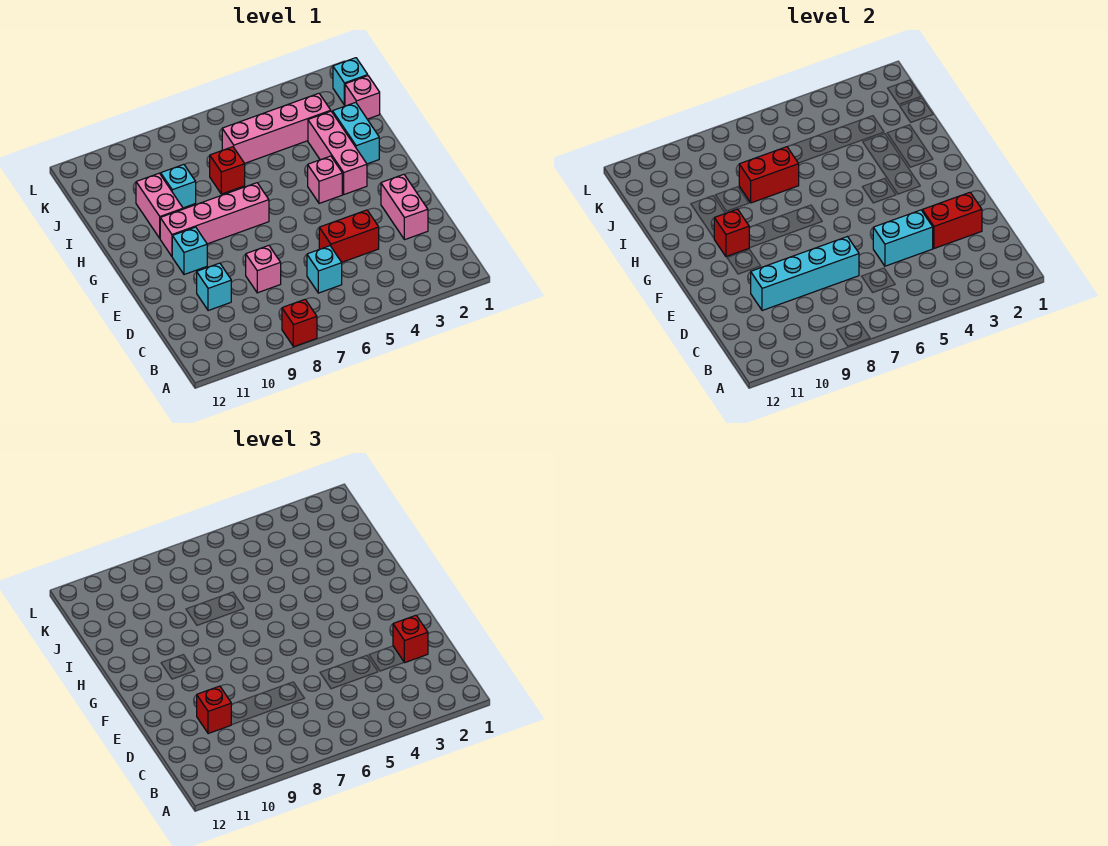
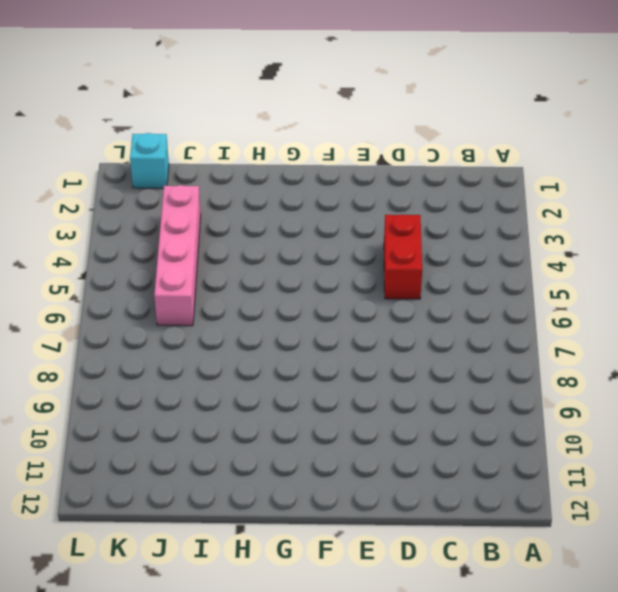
none -> red brick A8 level 1
none -> cyan brick C6 level 1
none -> pink brick D2:E2 level 1

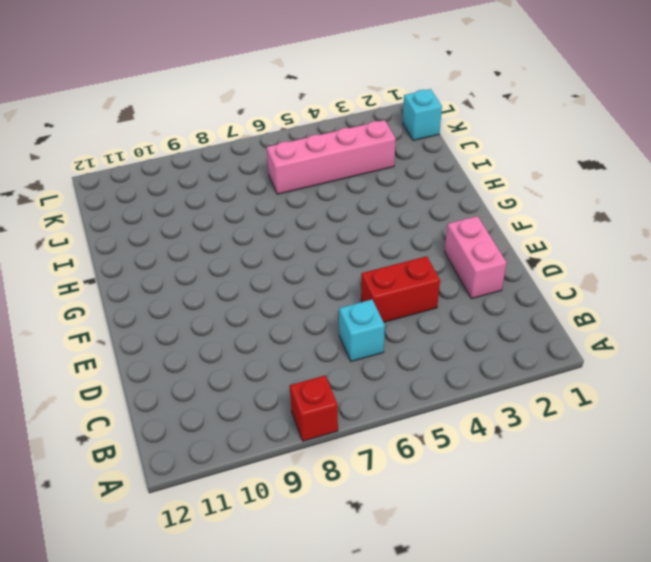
none -> pink brick D8 level 1
none -> cyan brick D10 level 1
none -> cyan brick F10 level 1

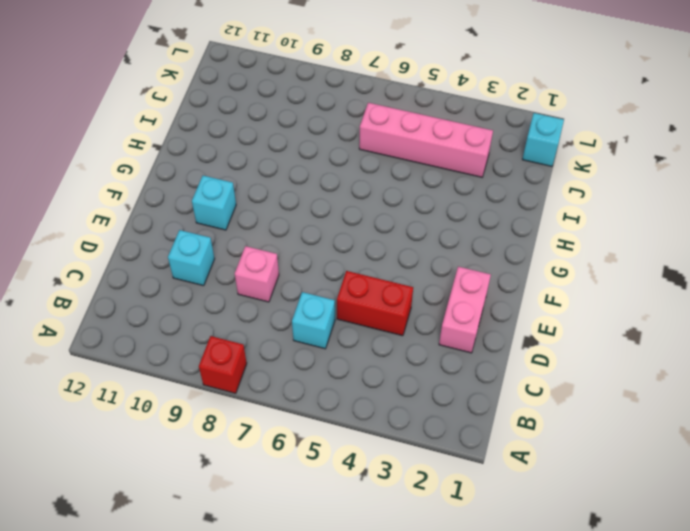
none -> pink brick G3:I3 level 1
none -> pink brick G4 level 1
none -> pink brick G7:G10 level 1

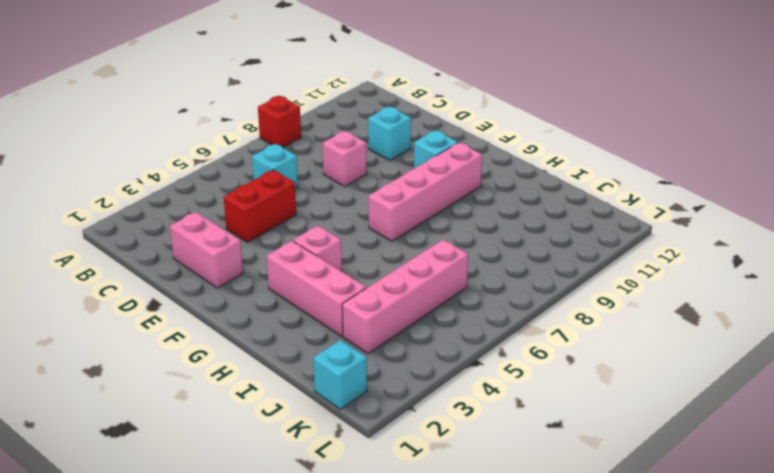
none -> cyan brick H2:I2 level 1
none -> pink brick H10:I10 level 1
none -> red brick I7 level 1

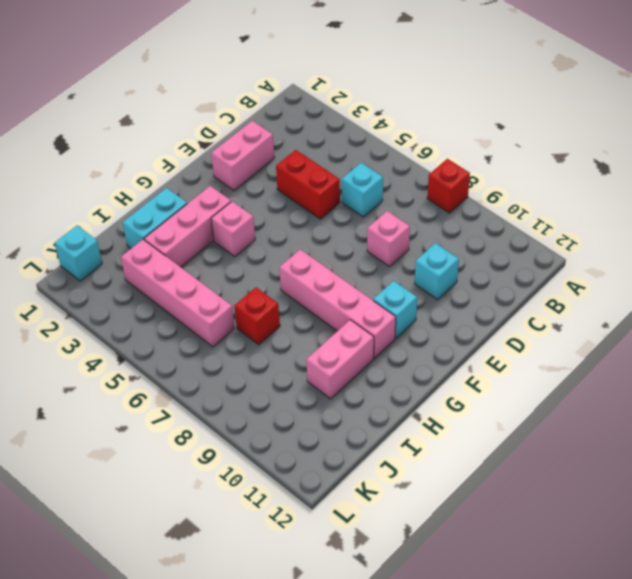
none -> cyan brick I9 level 1
none -> pink brick J1 level 1
none -> red brick D2:D3 level 2

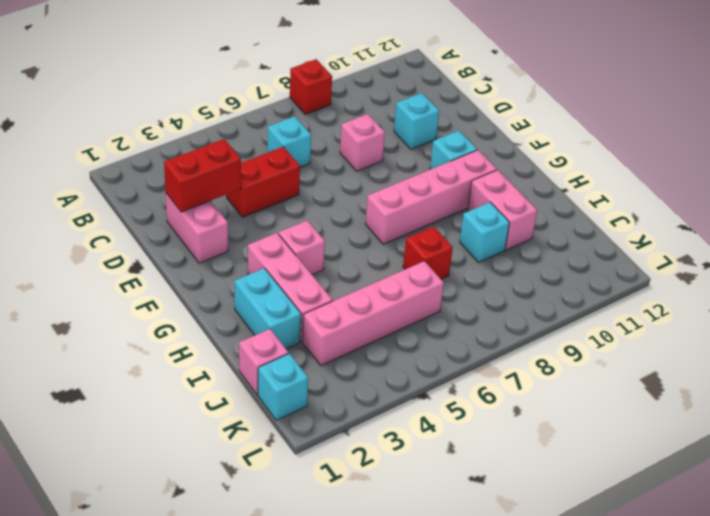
none -> cyan brick D4:D5 level 2
none -> cyan brick D7:D10 level 2
none -> red brick G10 level 2

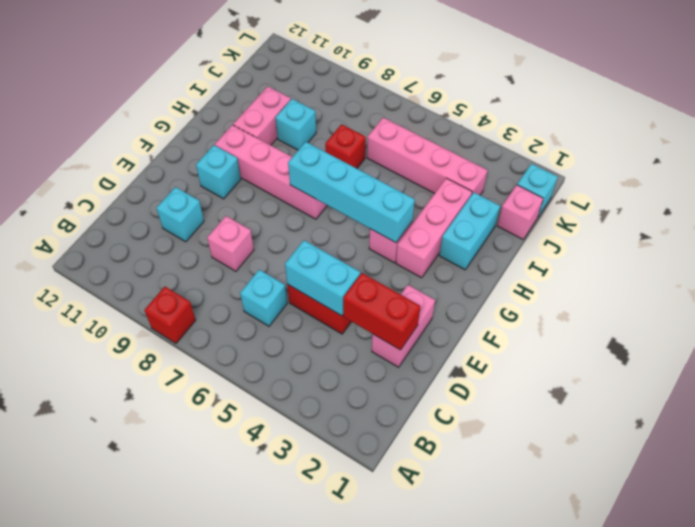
cyan brick G4:G7 level 2 -> cyan brick D7:D10 level 2
none -> red brick G10 level 2
none -> red brick I7:I8 level 2
none -> red brick D2 level 3

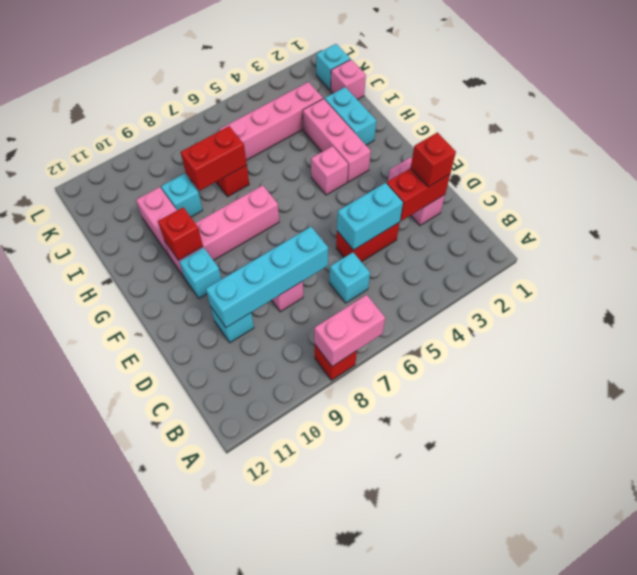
pink brick A7:A8 level 2 -> none
none -> red brick D10 level 3

